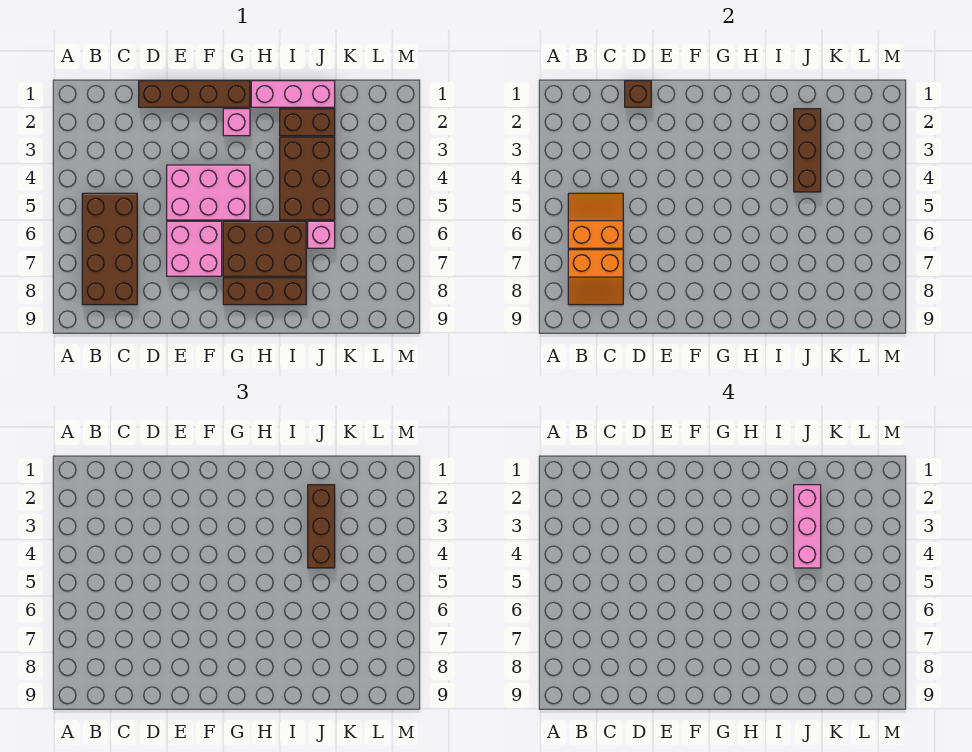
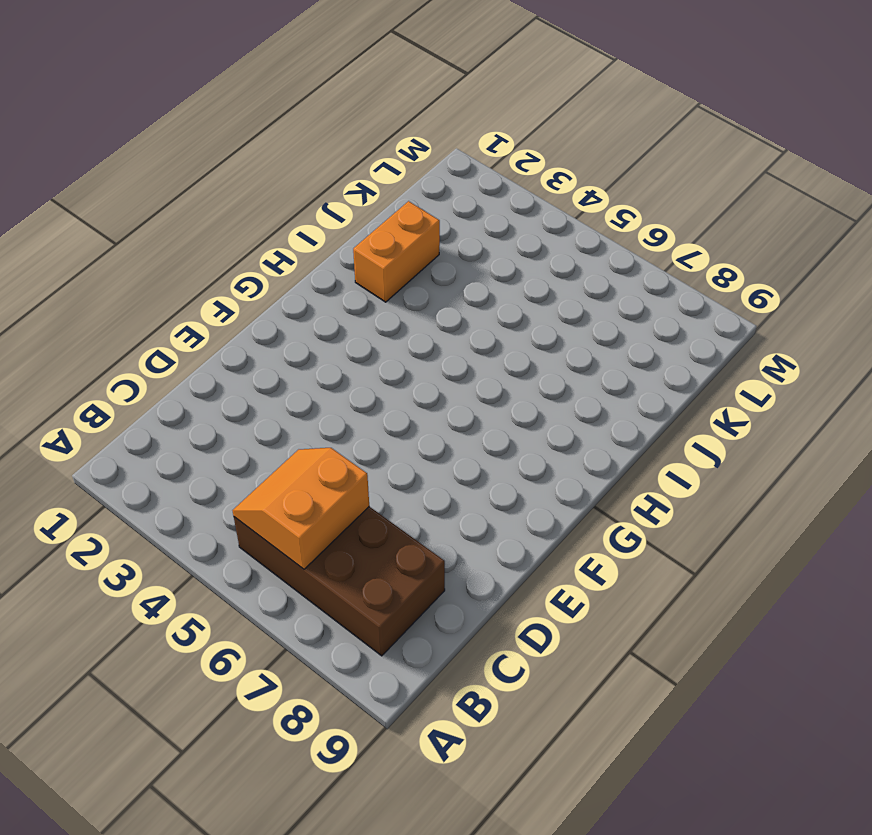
orange brick I2:J2 level 1 -> brown brick I2:J2 level 1
none -> brown brick D1:G1 level 1
none -> pink brick E4:G5 level 1
none -> pink brick E6:F7 level 1

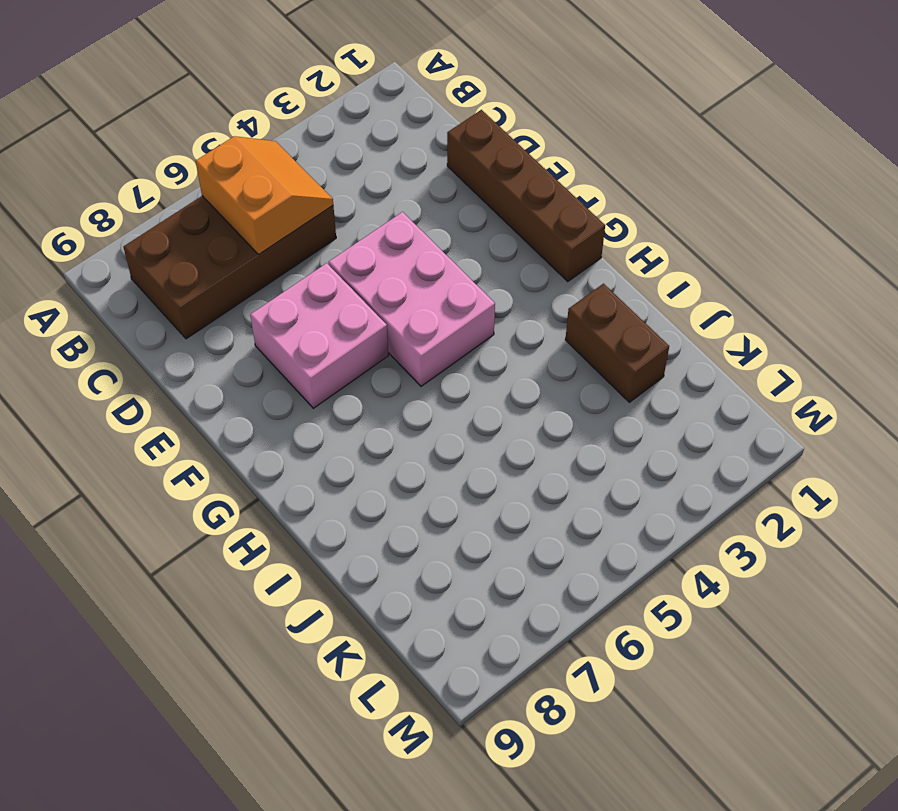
none -> pink brick G2 level 1
none -> brown brick G6:I7 level 1
none -> brown brick G8:I8 level 1

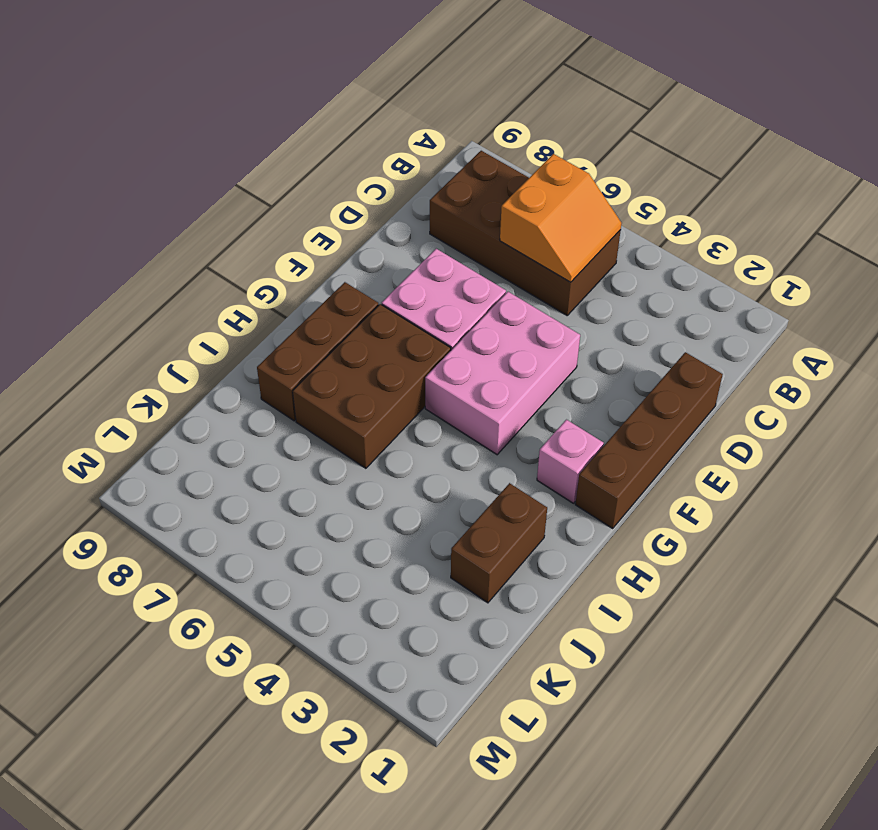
none -> pink brick H1:J1 level 1
none -> brown brick I3:J5 level 1
none -> pink brick J6 level 1

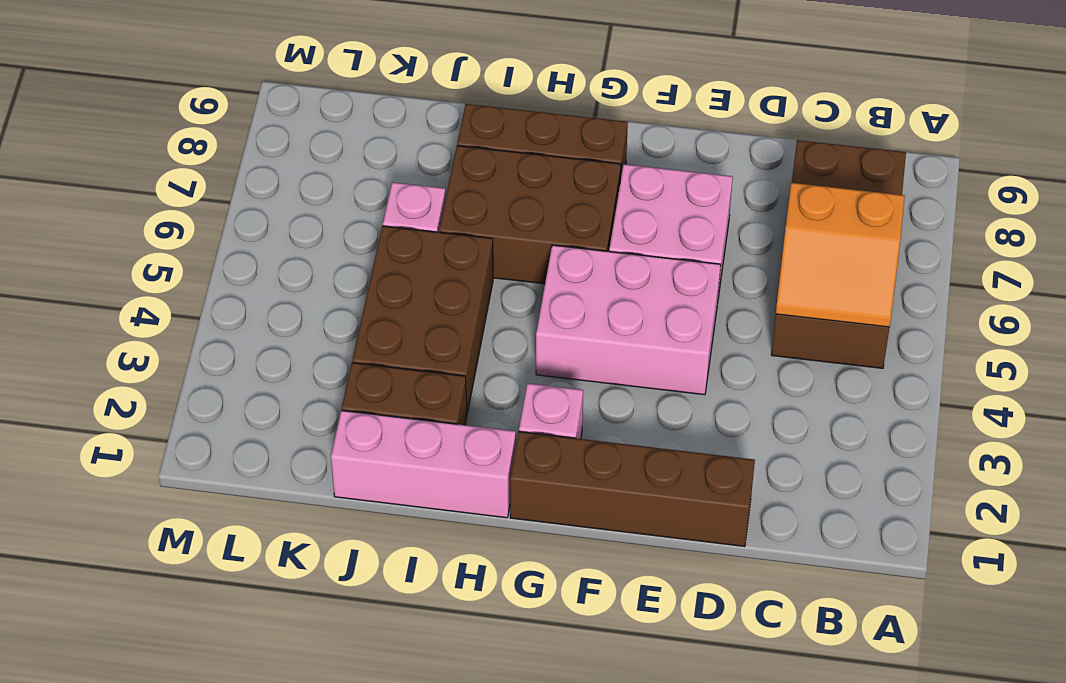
none -> orange slope B7:C8 level 2 top 7
none -> brown brick D1 level 2
none -> brown brick J2:J4 level 2

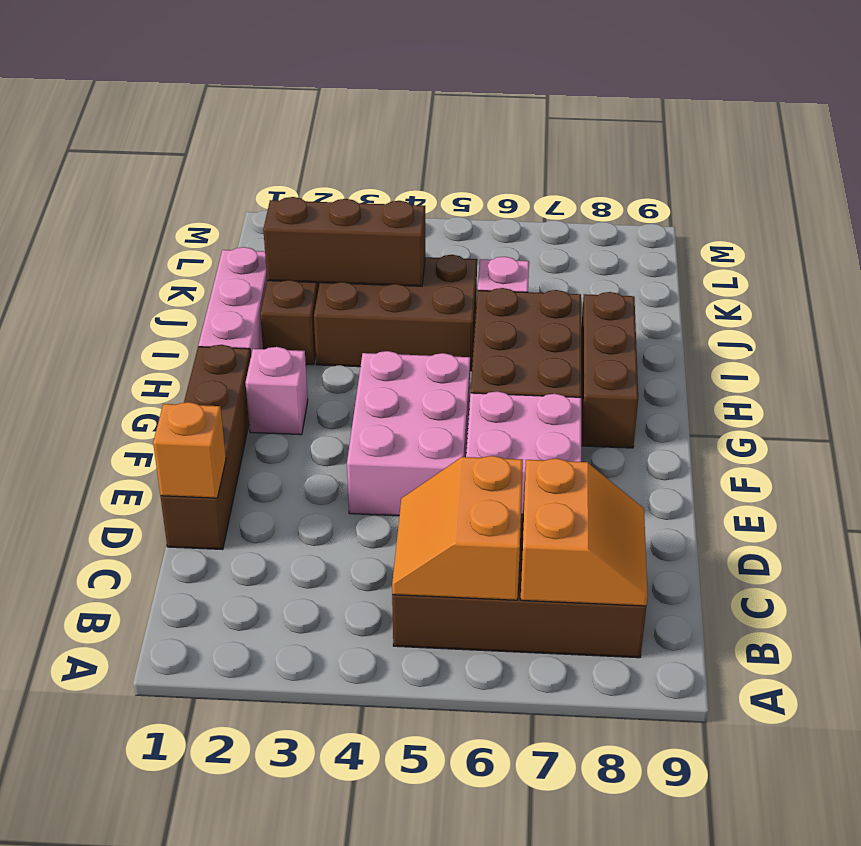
orange brick D1 level 2 -> brown brick D1 level 2
none -> brown brick J2:J4 level 3
none -> pink brick J2:J4 level 4

